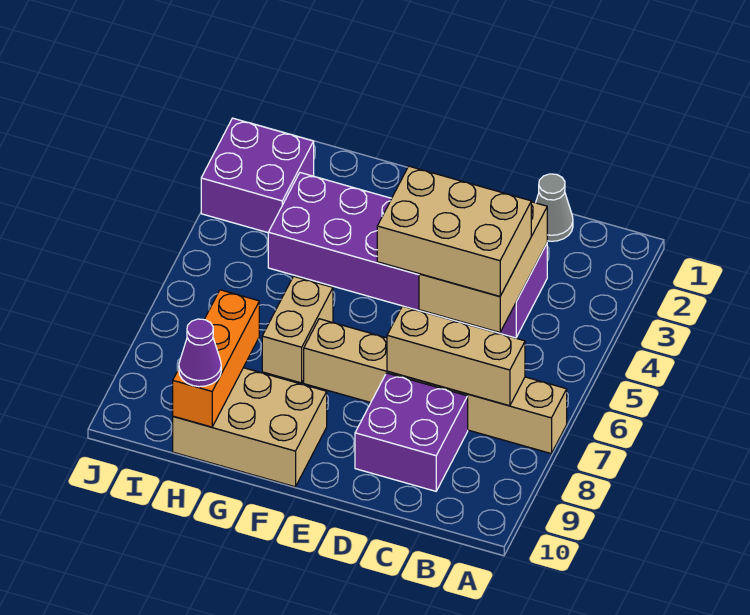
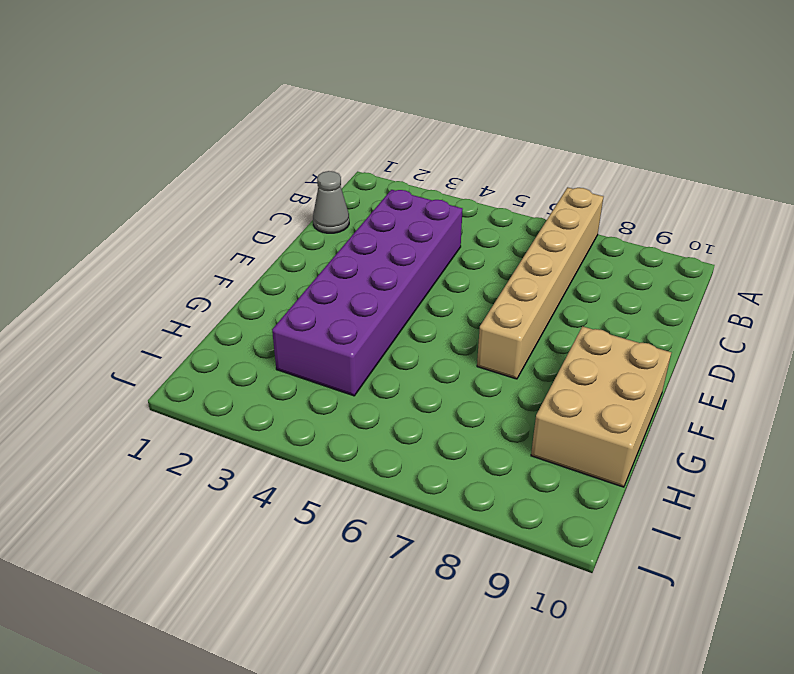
none -> purple brick C8:D9 level 1
none -> tan brick G6:G7 level 1
none -> purple brick I2:J3 level 1

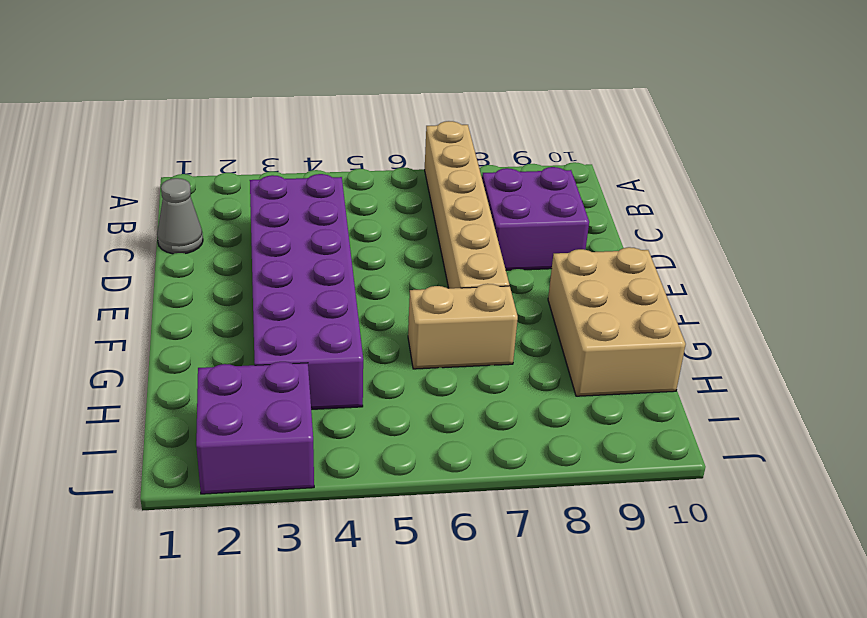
none -> tan brick B7:D7 level 2
none -> tan brick C3:D5 level 2
none -> orange brick H8:H10 level 2

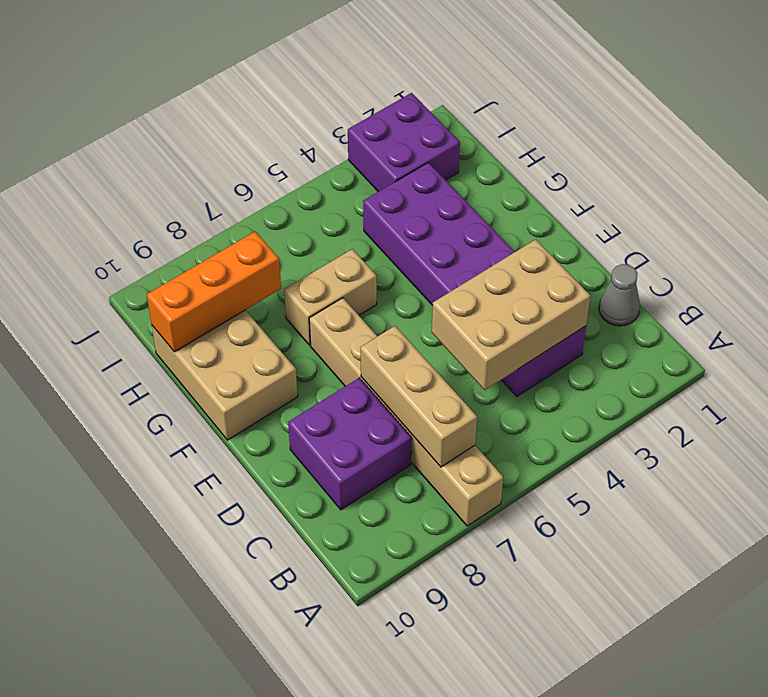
none -> tan brick C4:E5 level 3
none -> purple cone H10 level 3

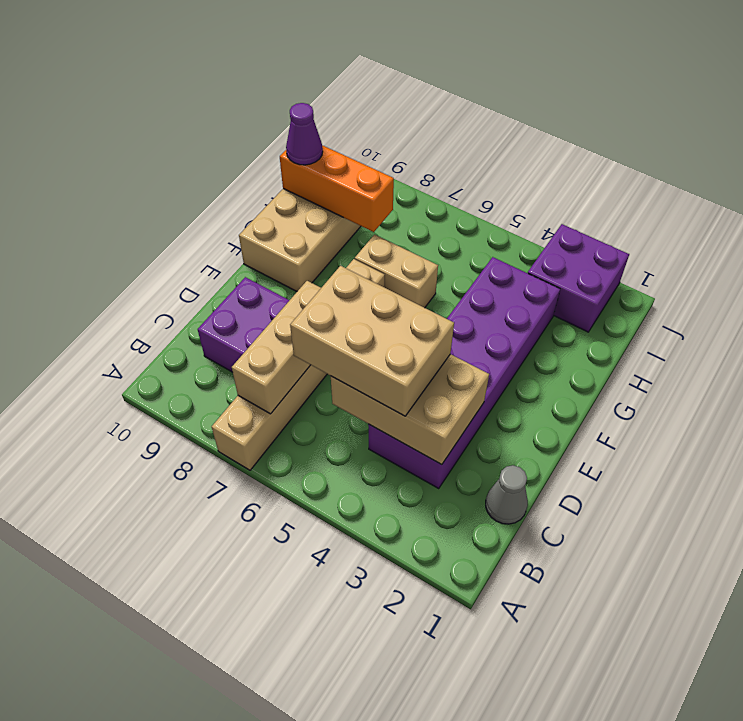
tan brick C4:D6 level 3 -> tan brick C4:E5 level 3

